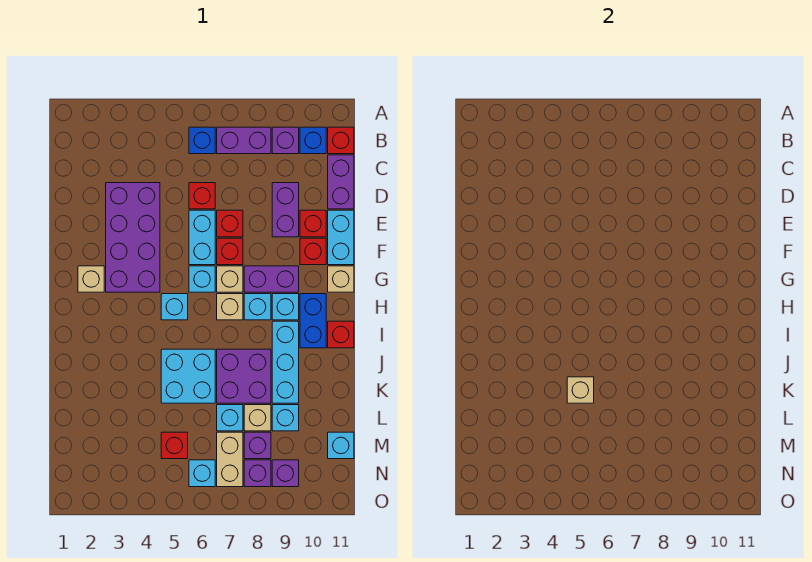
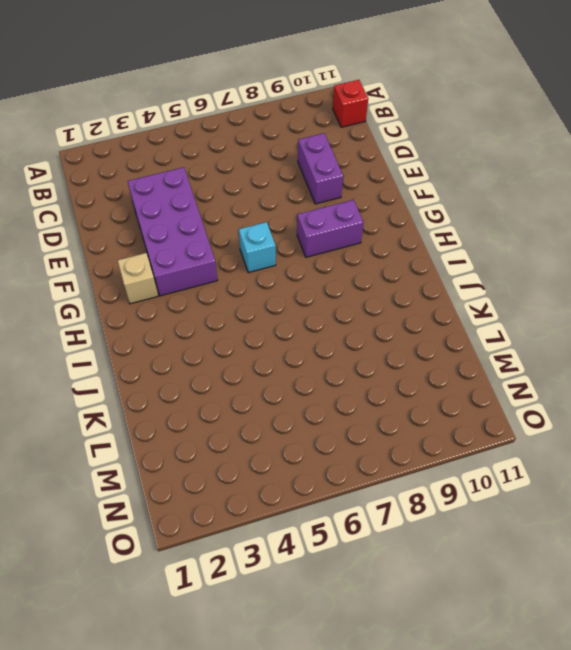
none -> blue brick B6 level 1
none -> purple brick B7:B8 level 1
none -> purple brick B9 level 1
none -> blue brick B10 level 1

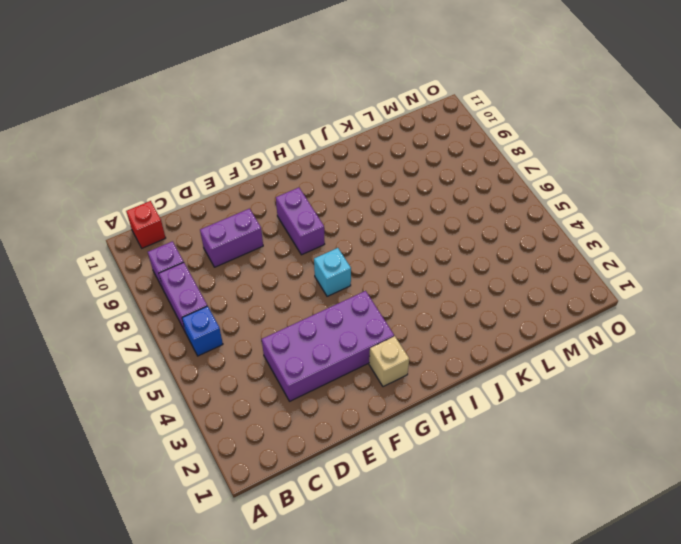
none -> blue brick B10 level 1
none -> purple brick C11:D11 level 1
none -> red brick D6 level 1
none -> cyan brick E6:F6 level 1

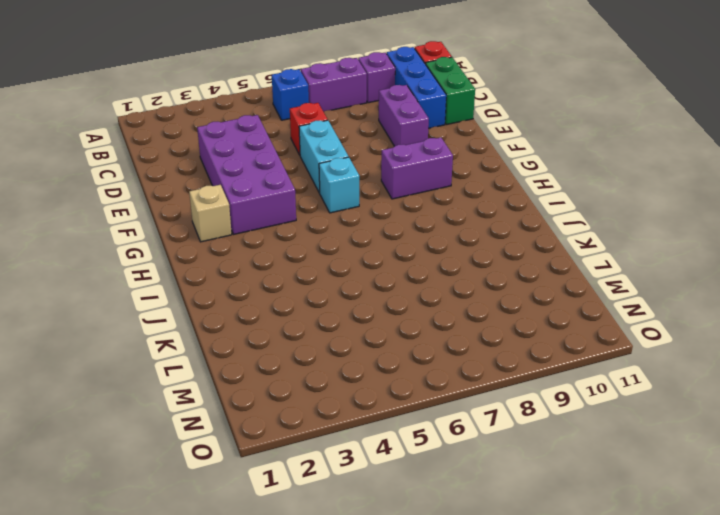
blue brick B10:D10 level 1 -> blue brick B10 level 1
green brick C11:D11 level 1 -> purple brick C11:D11 level 1
none -> red brick E7 level 1
none -> red brick E10 level 1
none -> cyan brick E11:F11 level 1
none -> red brick F7 level 1

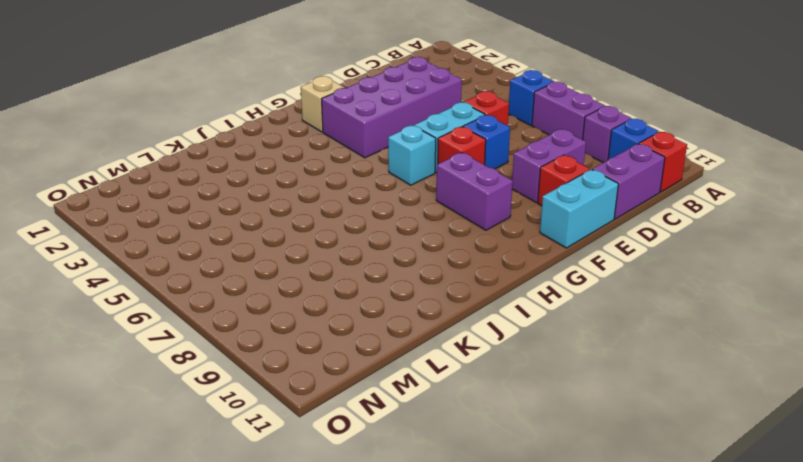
blue brick E7 level 1 -> red brick E7 level 1
none -> red brick F10 level 1
none -> tan brick G7 level 1
none -> tan brick G11 level 1
none -> cyan brick H5 level 1

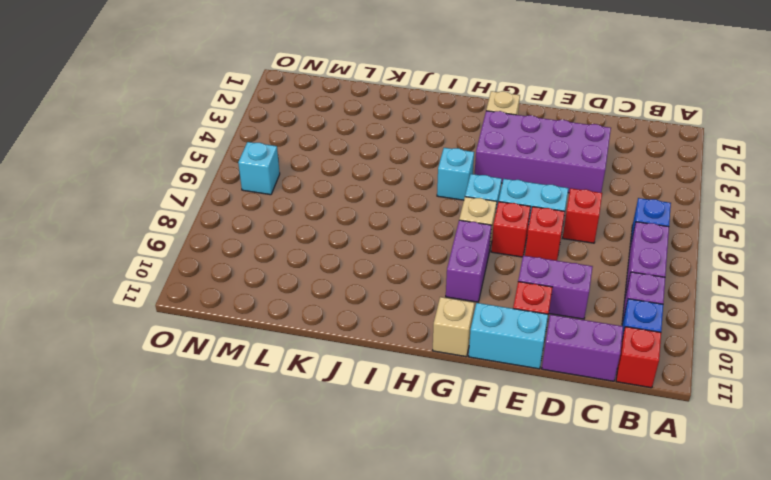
none -> red brick F10 level 1
none -> tan brick H7 level 1
none -> cyan brick H8 level 1
none -> cyan brick H9 level 1

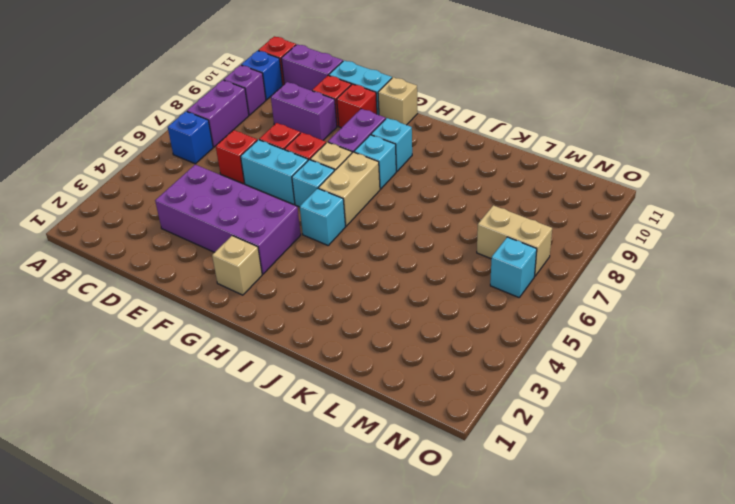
tan brick H6:H7 level 1 -> tan brick H7 level 1
none -> blue brick H10:I10 level 1
none -> cyan brick I9:K9 level 1
none -> red brick I11 level 1
none -> cyan brick J5:K6 level 1

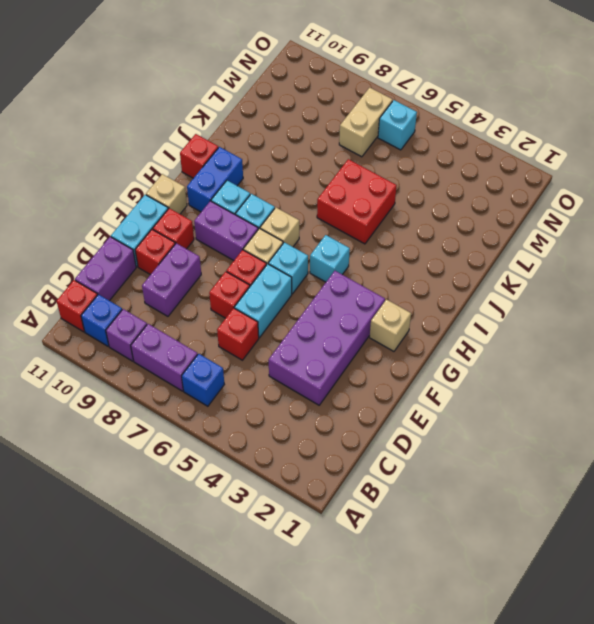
red brick J5:K6 level 1 -> cyan brick J5:K6 level 1
none -> cyan brick I9:K9 level 1
none -> purple brick J7:K8 level 1
none -> cyan brick L7 level 1
none -> tan brick L8 level 1

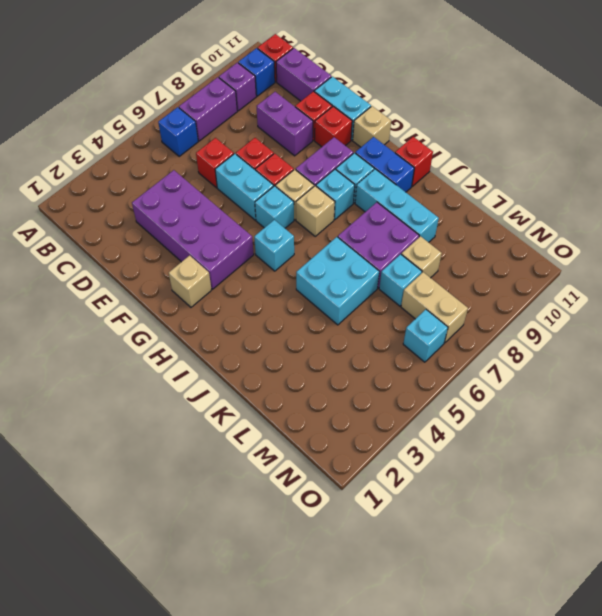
none -> cyan brick L9 level 1
none -> red brick M5 level 1
none -> purple brick M8 level 1
none -> cyan brick M11 level 1

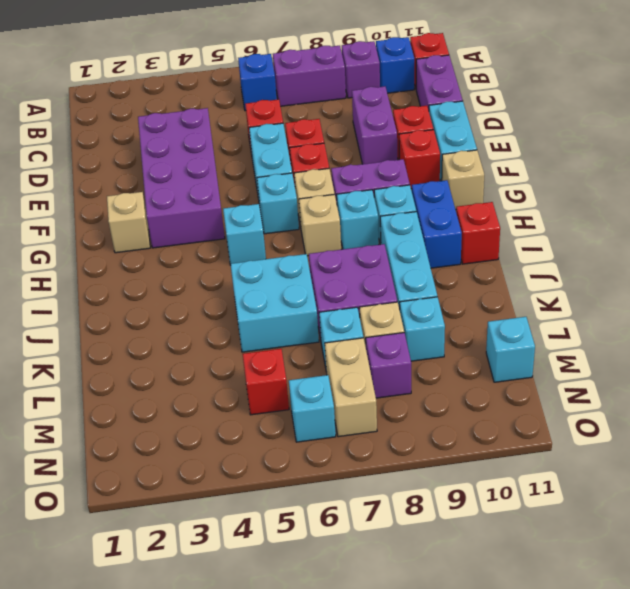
none -> purple brick N8 level 1
none -> purple brick N9 level 1
none -> tan brick K5 level 2

